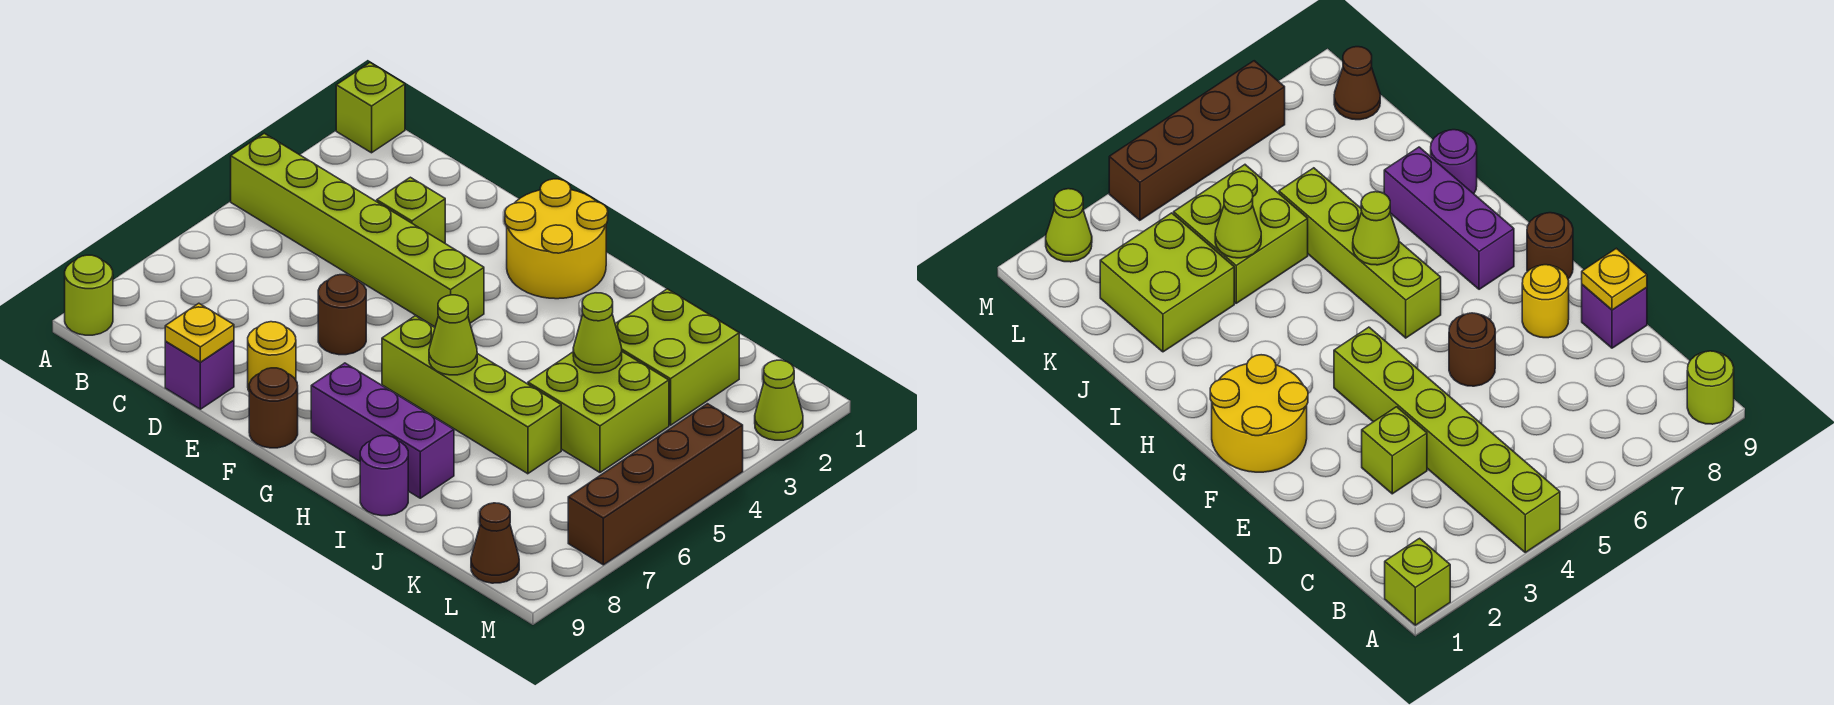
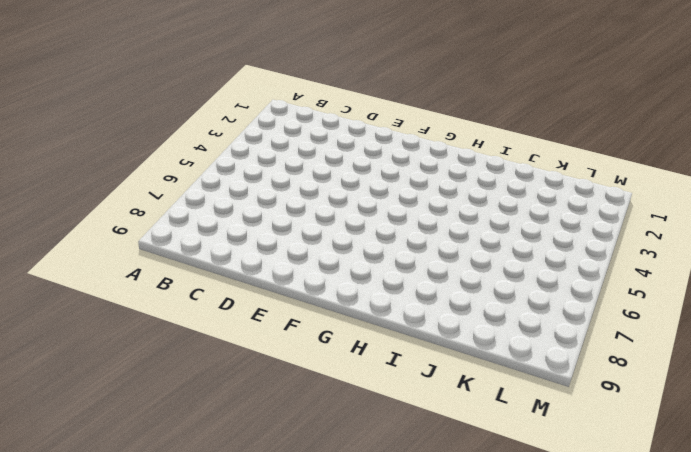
none -> lime brick A1 level 1
none -> lime brick A4:F4 level 1
none -> lime round brick A9 level 1

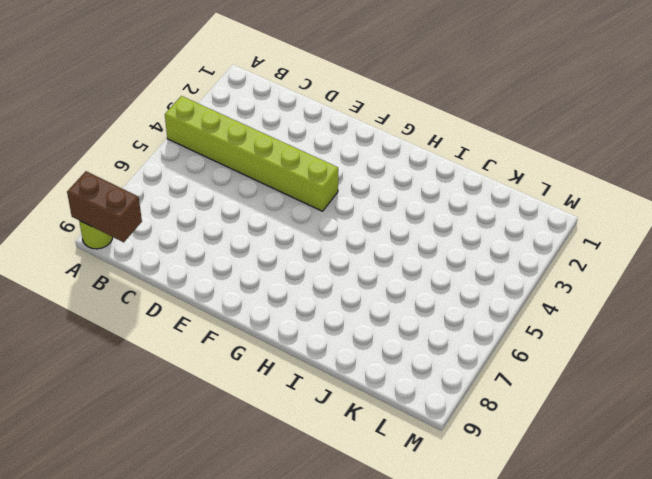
brown brick A9:B9 level 2 -> none
none -> lime brick A1 level 1
none -> lime brick D3 level 1
none -> purple brick D9 level 1

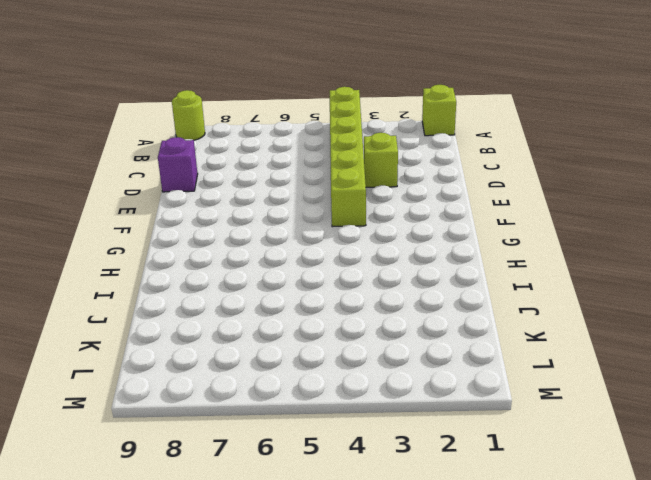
none -> brown round brick E6 level 1
none -> yellow round brick E8 level 1
none -> yellow round brick F1:G2 level 1

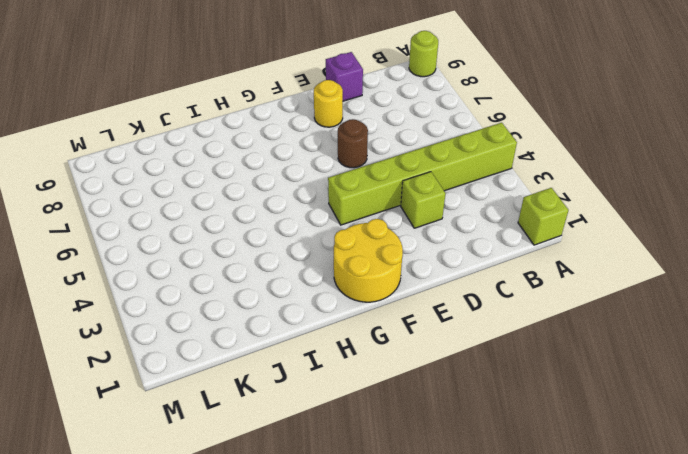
none -> brown round brick F9 level 1
none -> lime brick G6:J6 level 1
none -> purple brick G8:I8 level 1

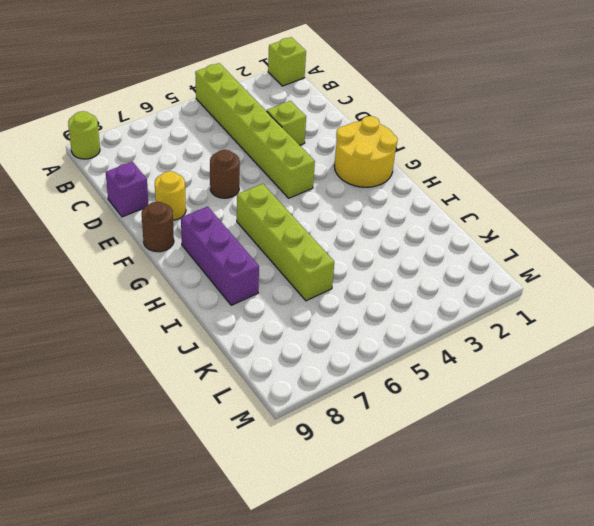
none -> purple round brick I9 level 1
none -> lime brick J2:K3 level 1
none -> lime brick J4:K5 level 1

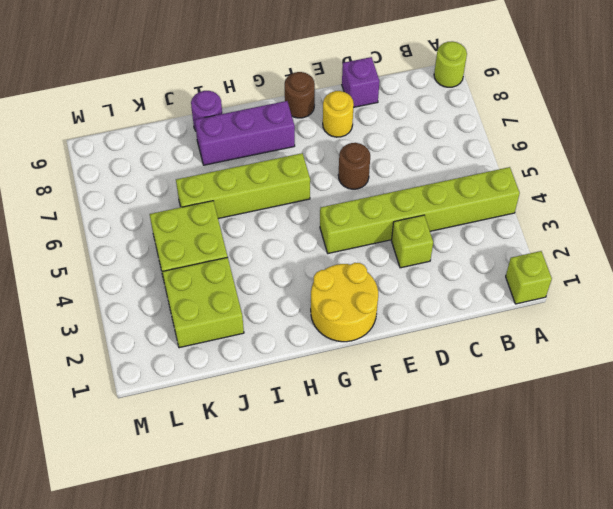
none -> brown cone L9 level 1
none -> lime cone M2 level 1
none -> brown brick M4:M7 level 1

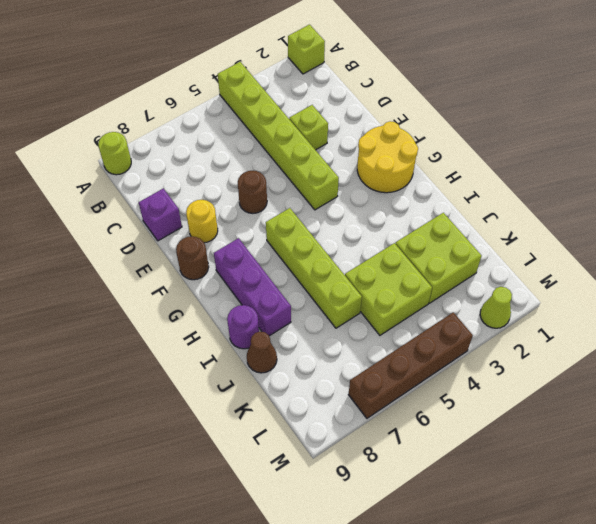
brown cone J9 level 1 -> brown cone L9 level 1
none -> yellow plate D9 level 2
none -> lime cone H6 level 2
none -> lime cone J4 level 2

